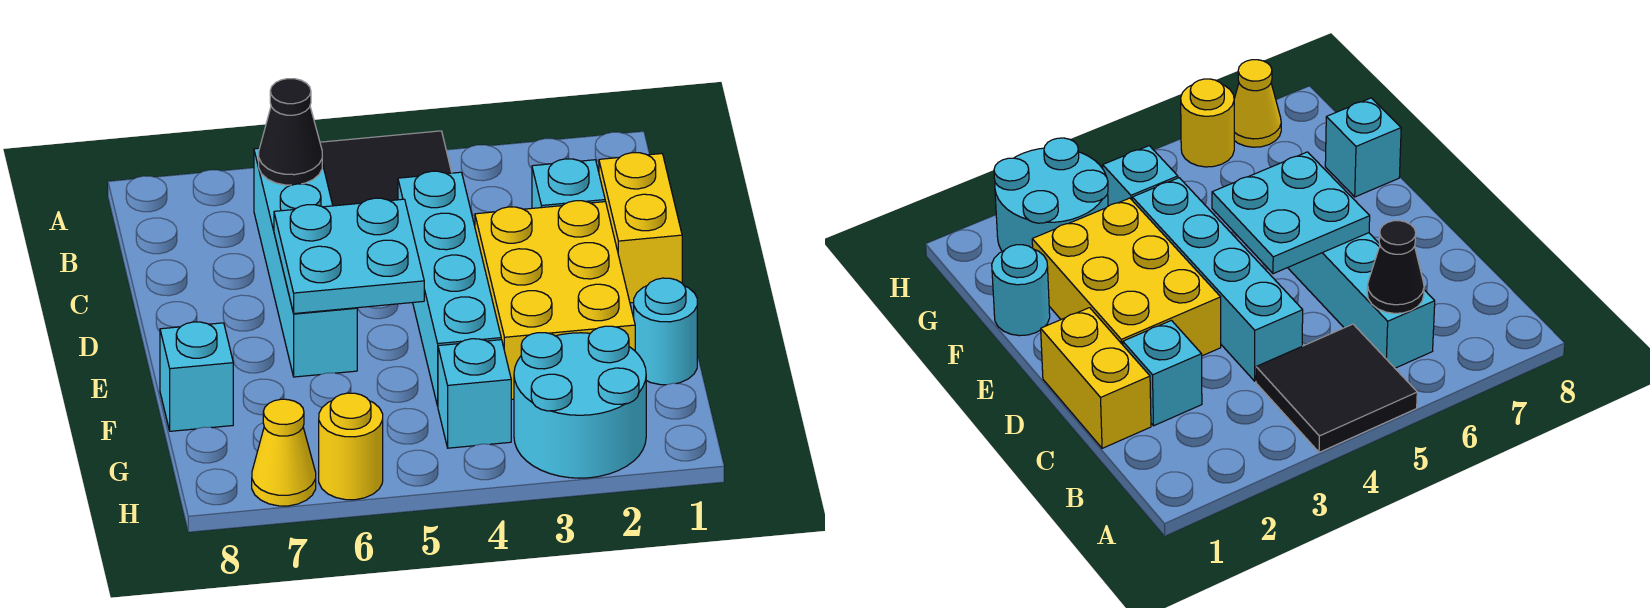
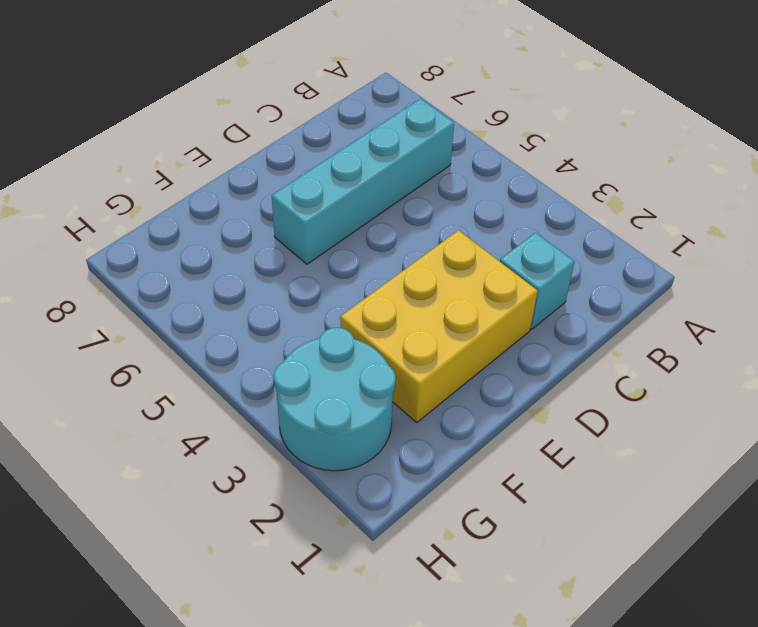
none -> black tile A4:B5 level 1
none -> yellow brick C1:D1 level 1
none -> cyan brick C4:F4 level 1

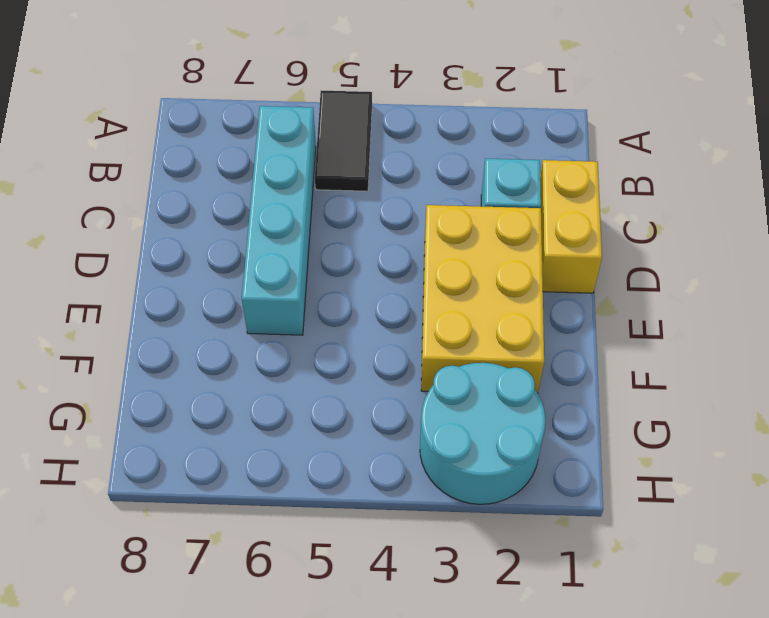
black tile A5:B5 level 1 -> black tile A4:B5 level 1
none -> cyan brick C4:F4 level 1
none -> cyan round brick F1 level 1
none -> cyan brick F8 level 1

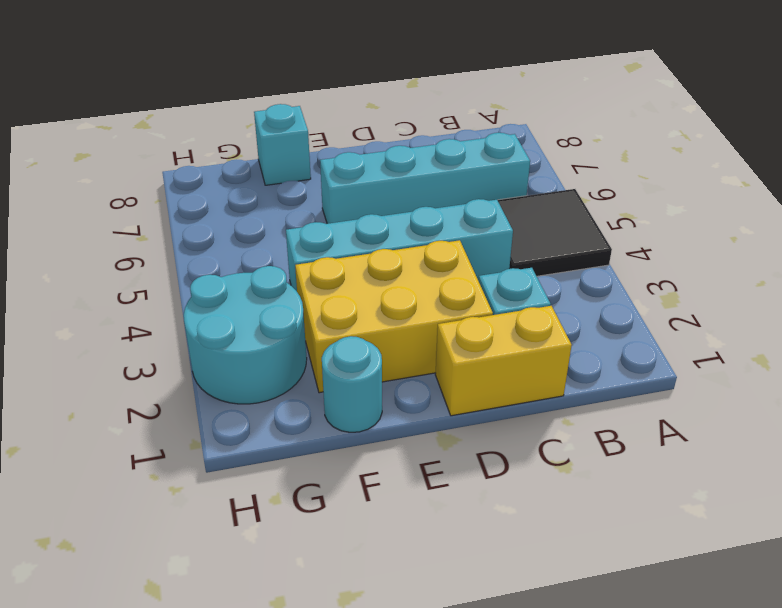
none -> cyan brick G4 level 1
none -> yellow round brick H6 level 1
none -> yellow cone H7 level 1

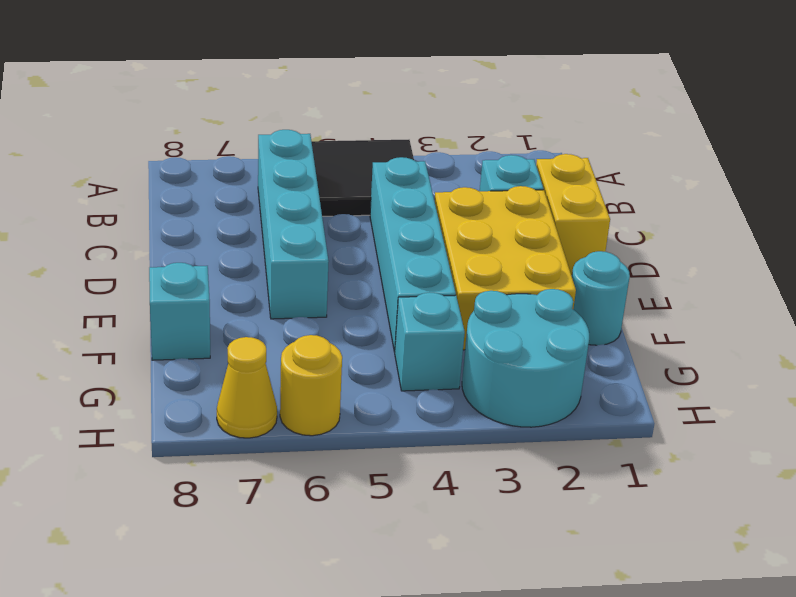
none -> black cone B6 level 2
none -> cyan plate D5:E6 level 2

